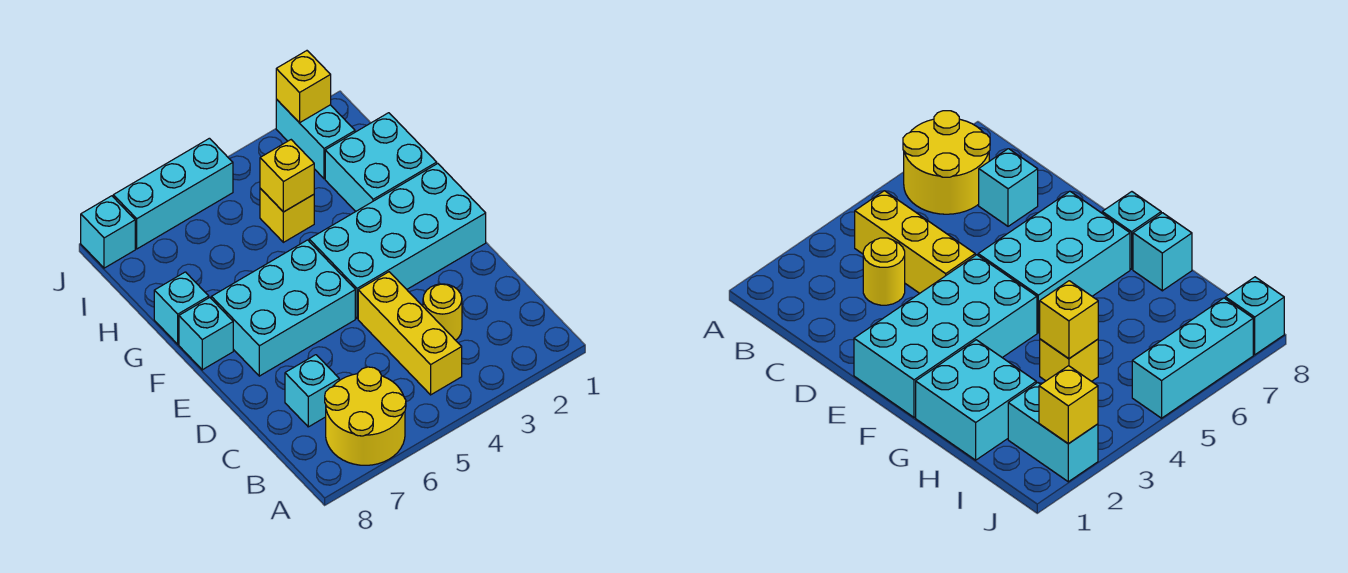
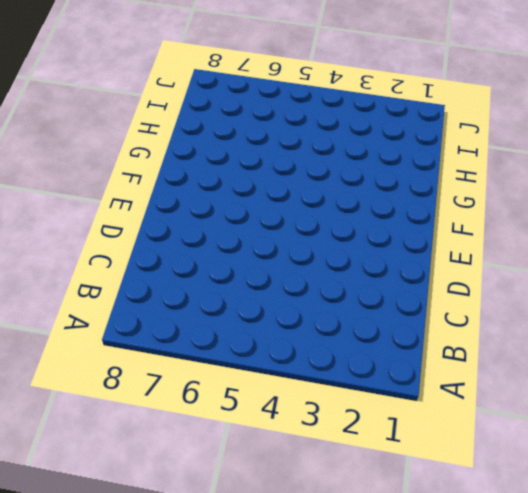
none -> yellow round brick A6:B7 level 1
none -> yellow brick B4:D4 level 1
none -> yellow round brick C3 level 1

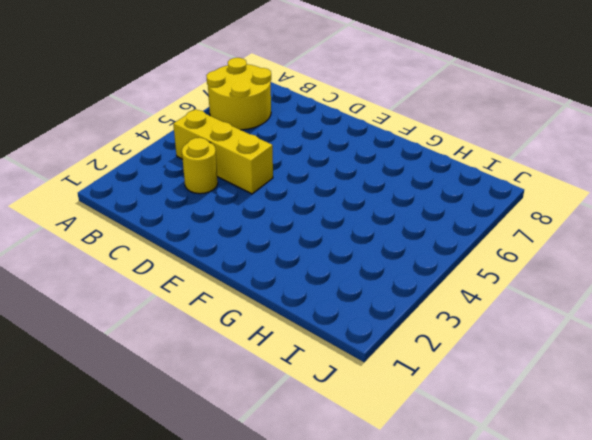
none -> cyan brick C7 level 1
none -> cyan brick E1:F4 level 1
none -> cyan brick E5:F7 level 1

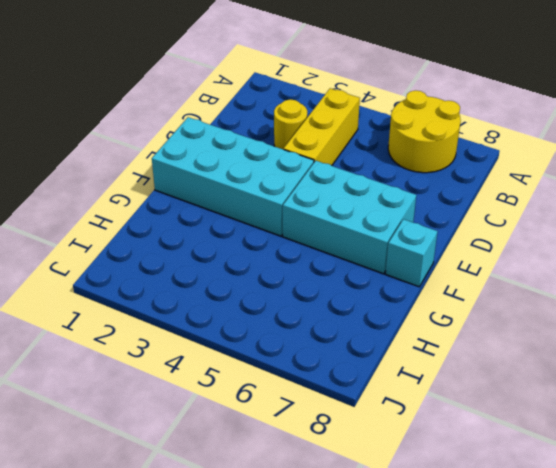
none -> cyan brick C7 level 1
none -> cyan brick G1:H2 level 1
none -> cyan brick G8 level 1

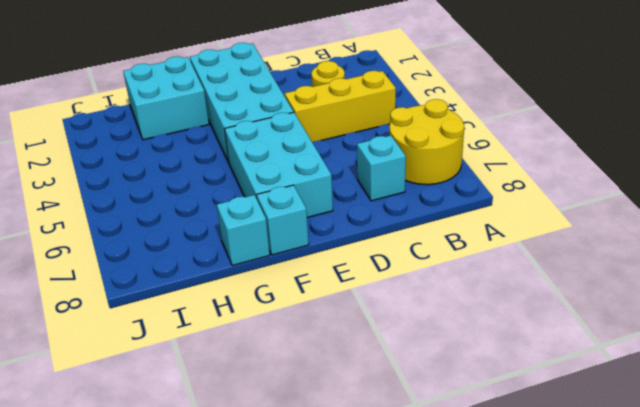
none -> yellow brick H4 level 1
none -> cyan brick I2:J2 level 1
none -> cyan brick J5:J7 level 1

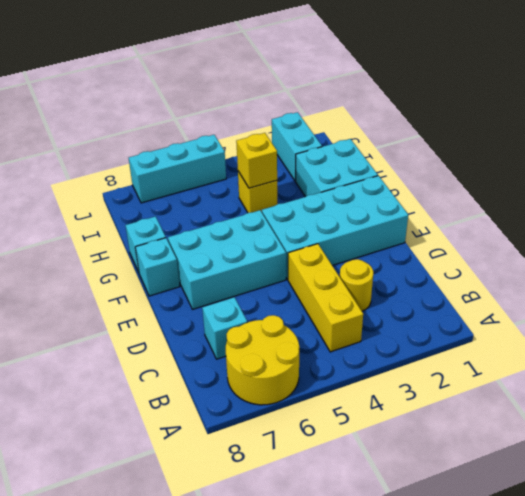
none -> cyan brick J8 level 1
none -> yellow brick J2 level 2

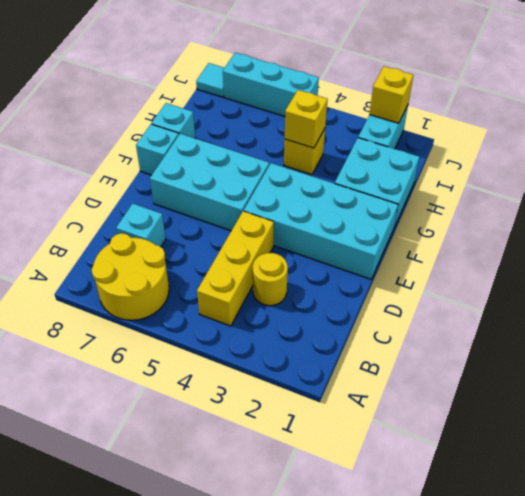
cyan tile J8 level 1 -> cyan brick J8 level 1

